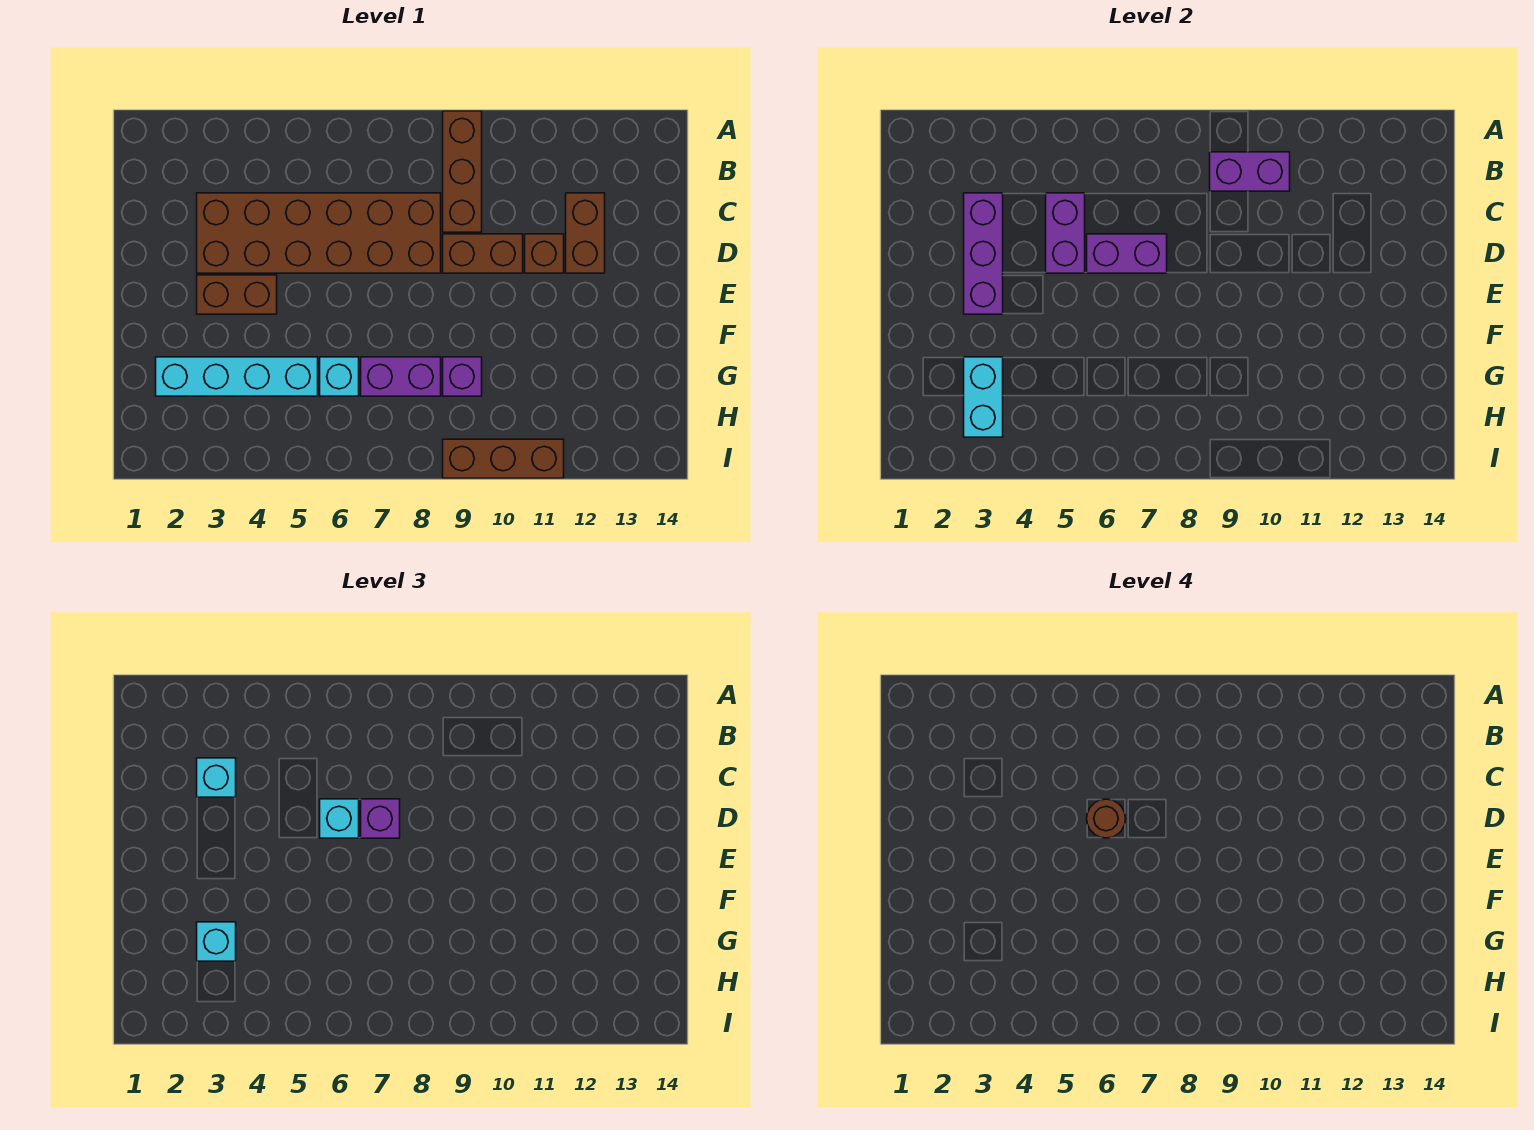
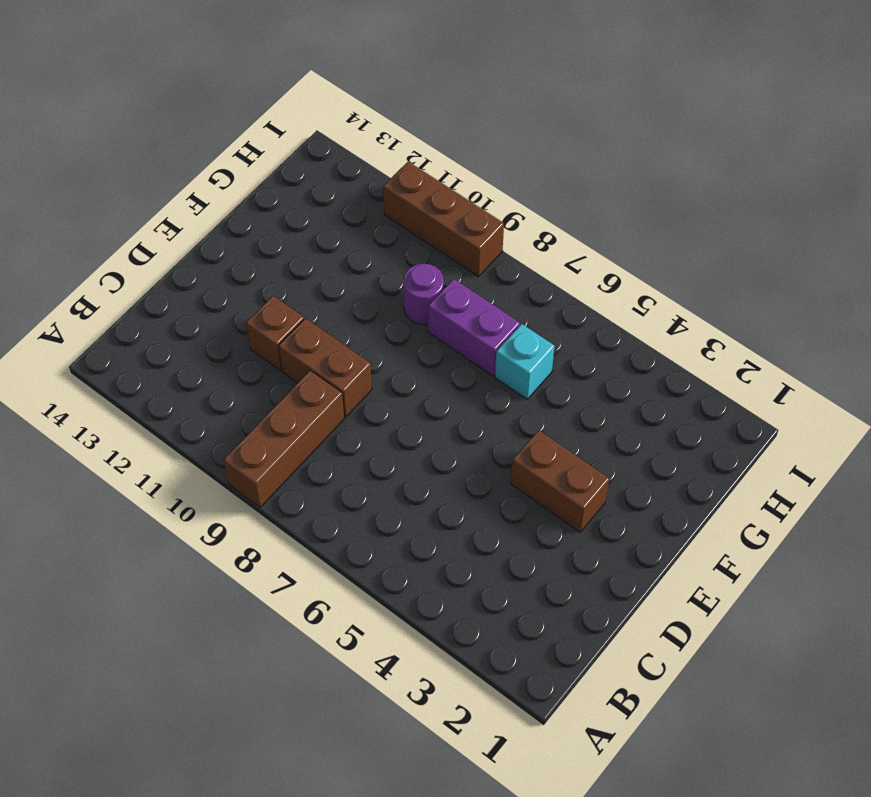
purple round brick G9 level 1 -> purple brick G9 level 1
none -> brown brick C3:D8 level 1
none -> brown brick C12:D12 level 1
none -> cyan brick G2:G5 level 1

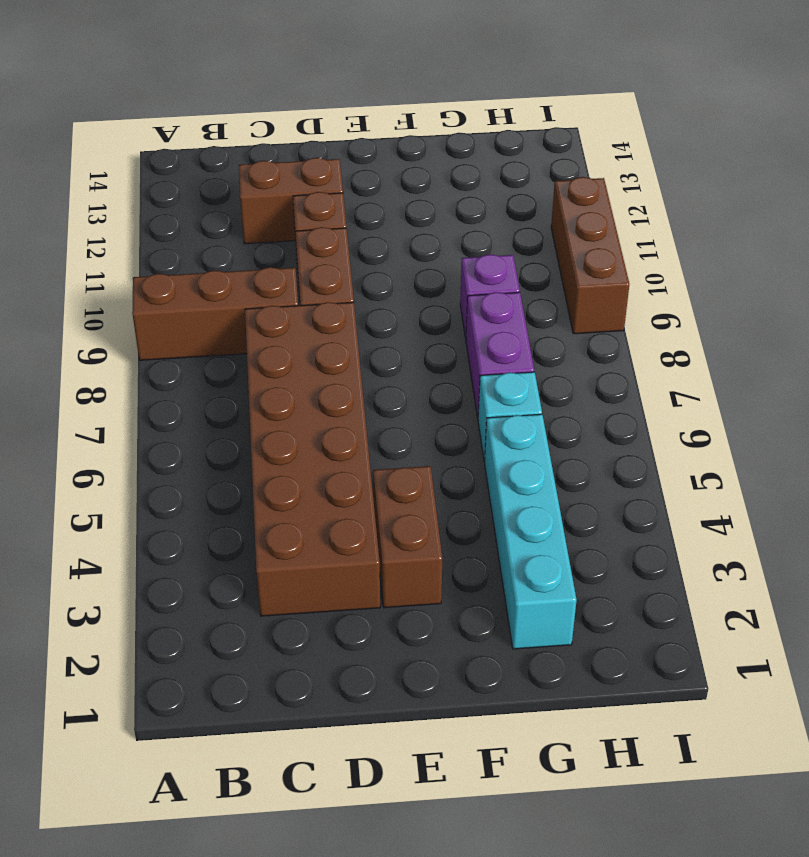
none -> purple brick B9:B10 level 2
none -> purple brick C3:E3 level 2
none -> purple brick C5:D5 level 2

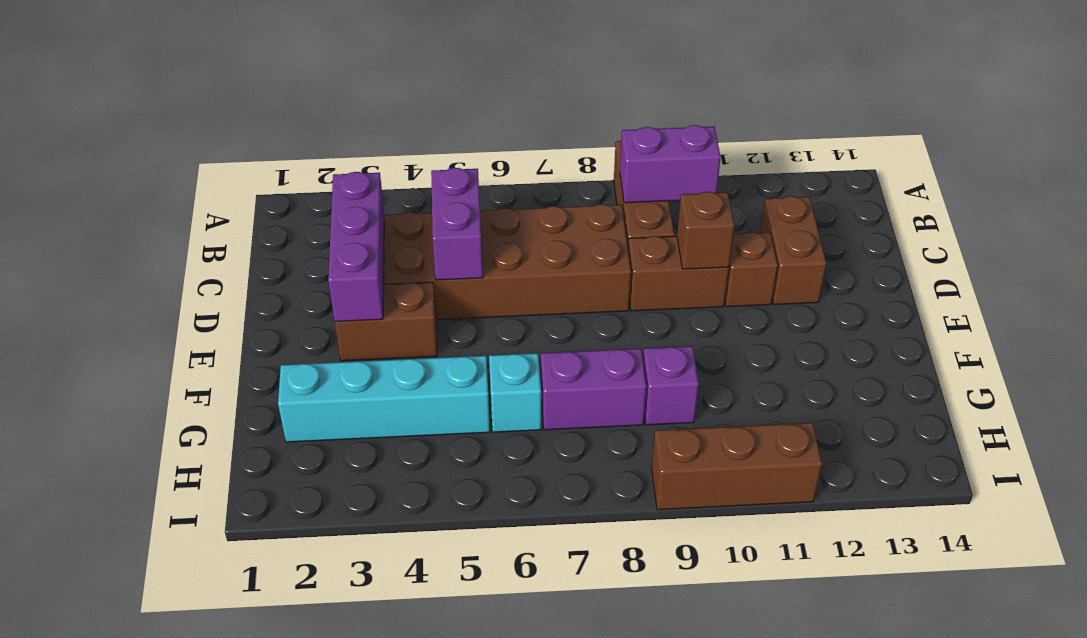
brown brick D10 level 2 -> none
none -> purple brick D6:D7 level 2
none -> cyan brick G3:H3 level 2
none -> cyan brick C3 level 3

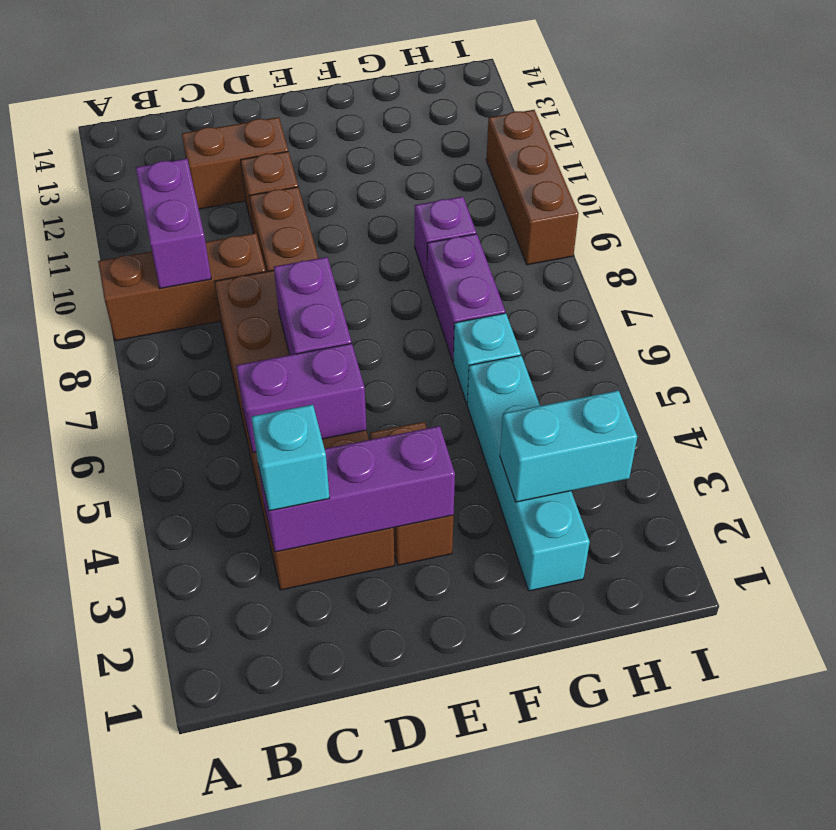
none -> cyan brick D6 level 3
none -> purple brick D7 level 3
none -> cyan brick G3 level 3

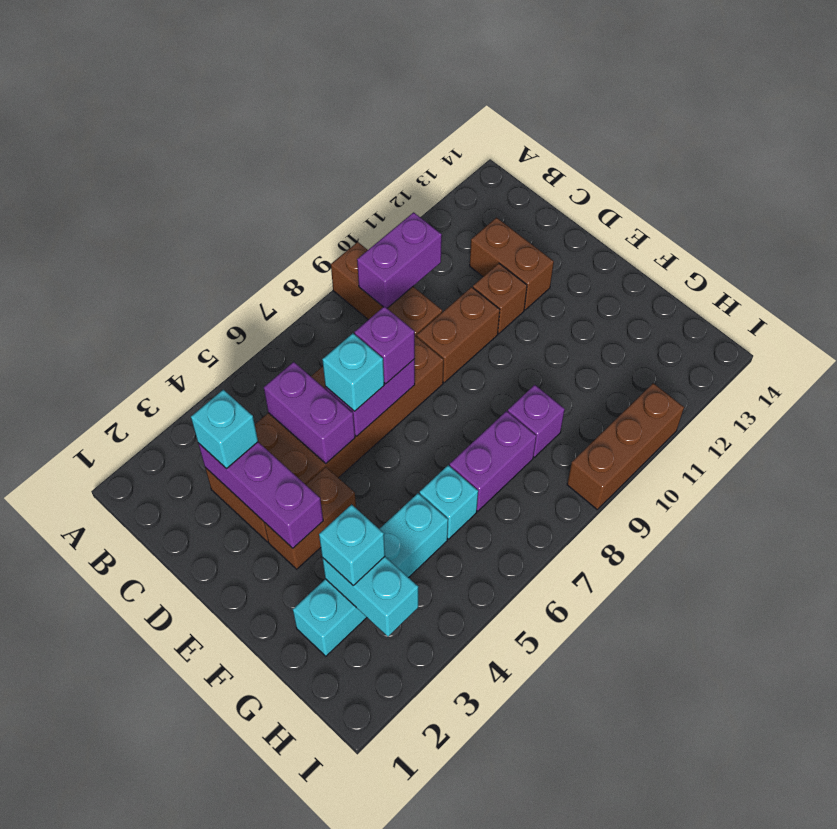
none -> brown round brick D6 level 4

